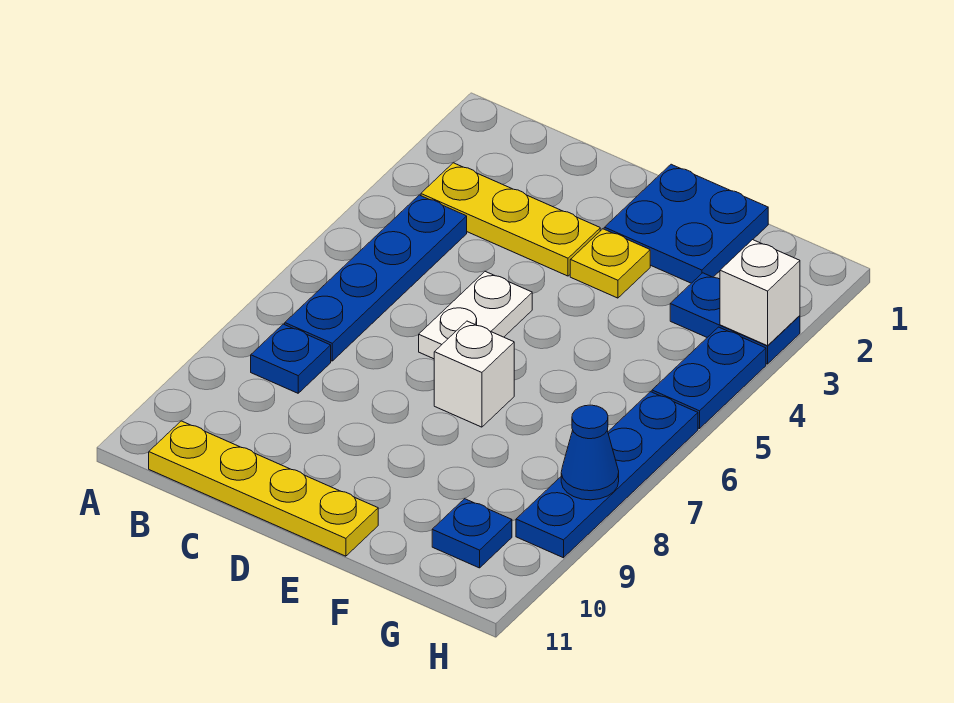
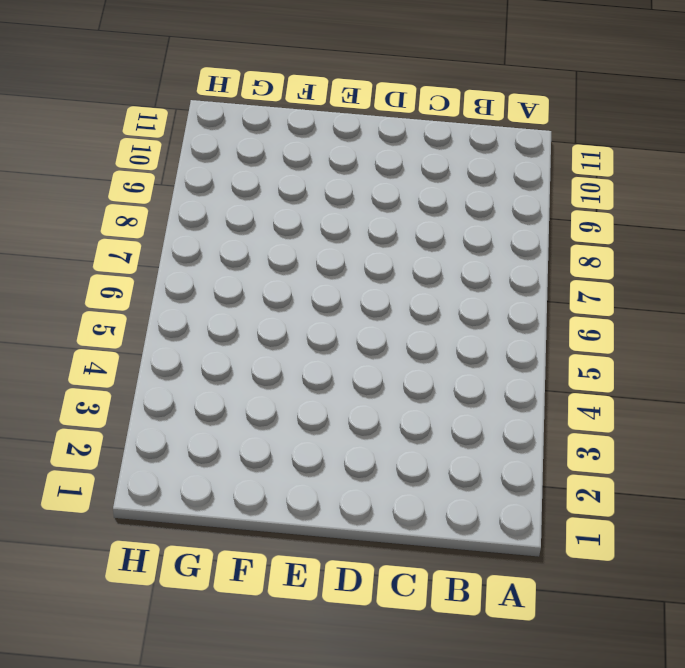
none -> yellow plate B3:D3 level 1
none -> blue plate B4:B7 level 1
none -> blue plate B8 level 1

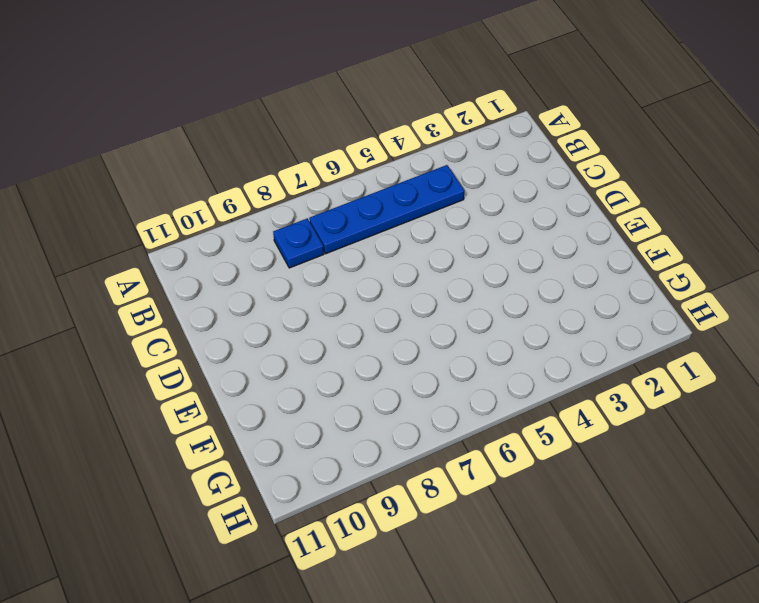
none -> yellow plate B3:D3 level 1
none -> yellow plate B11:E11 level 1
none -> white plate D5:D6 level 1

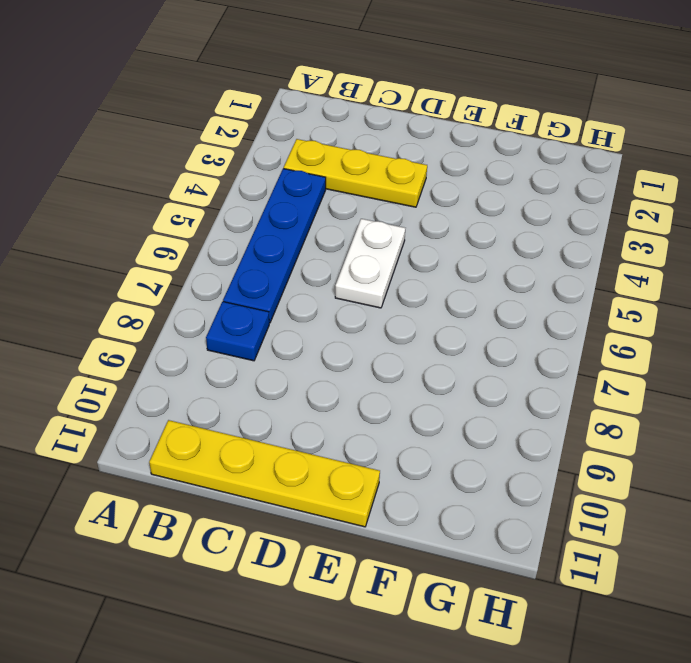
none -> blue plate E1:F2 level 1
none -> yellow plate E3 level 1
none -> white brick E7 level 1

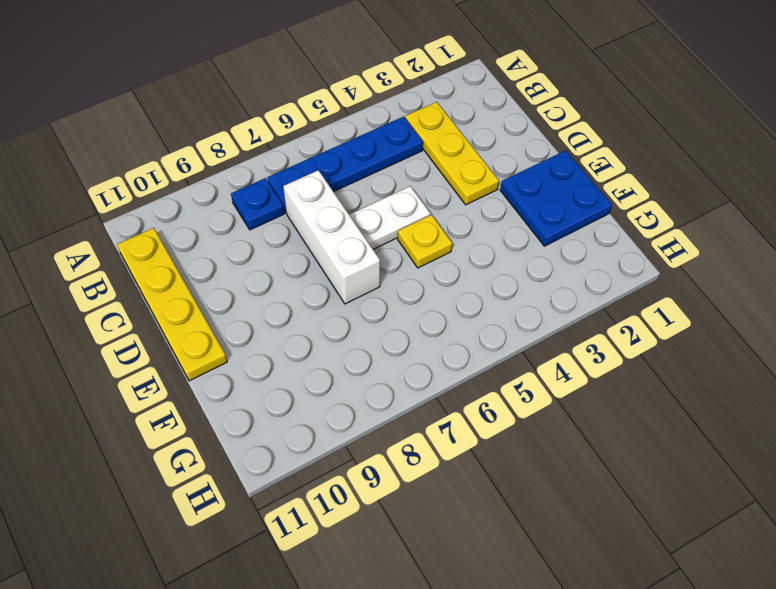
white brick C7:E7 level 1 -> white brick E7 level 1
yellow plate E5 level 1 -> yellow plate E3 level 1
none -> blue plate G3:H3 level 1
none -> blue plate G10 level 1
none -> blue plate H4:H5 level 1

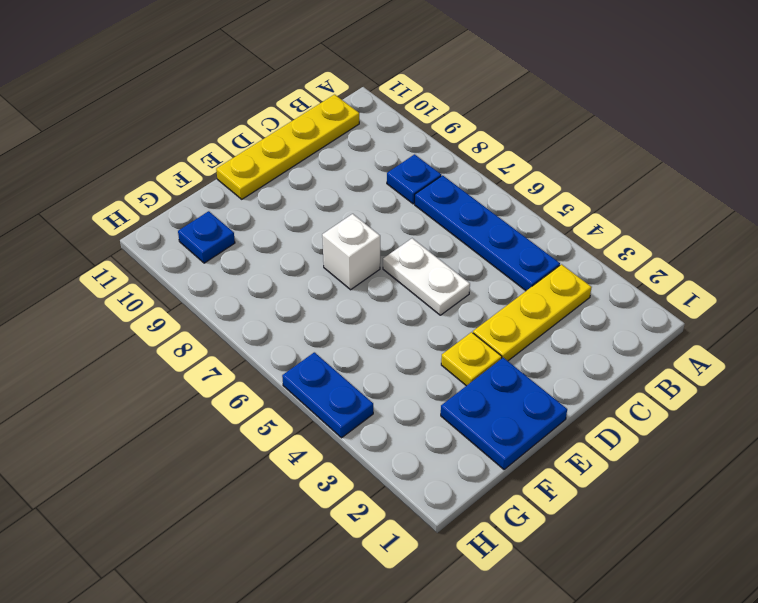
none -> blue plate G3:H3 level 1
none -> blue plate H6:H9 level 1
none -> white brick H3 level 2

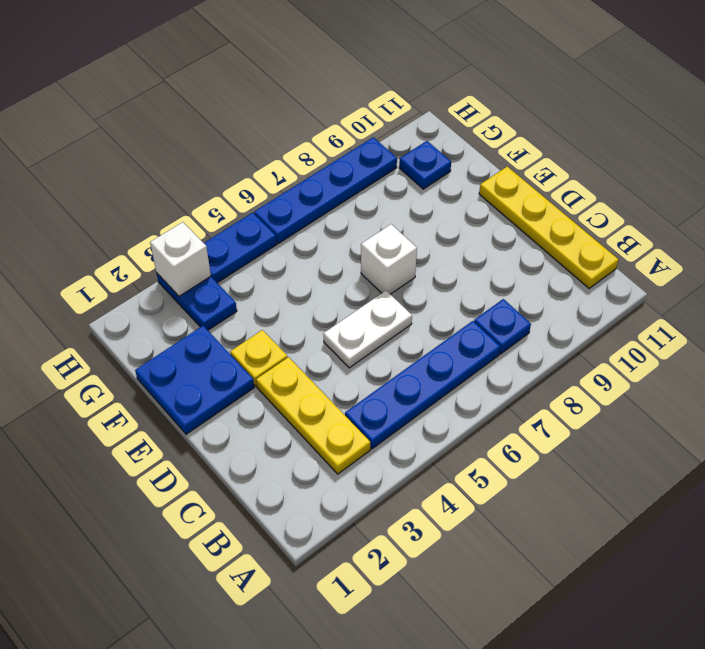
none -> blue cone H8 level 2

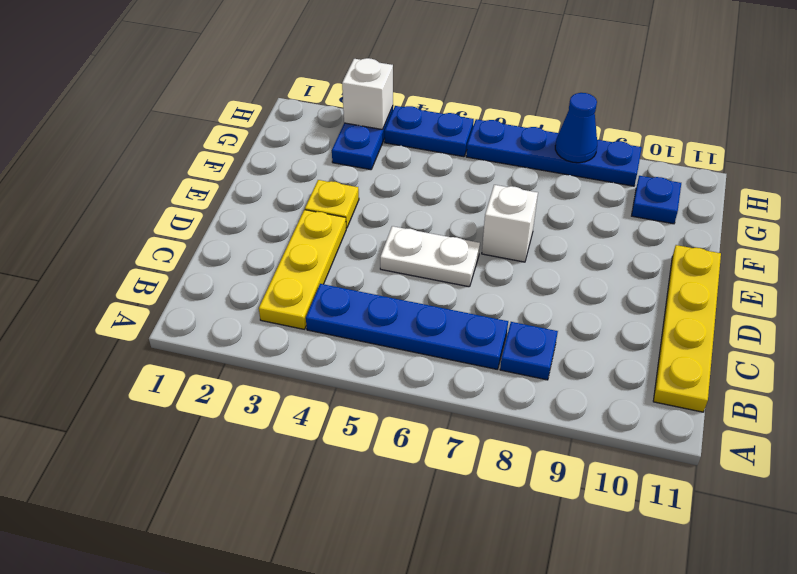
none -> blue plate E1:F2 level 1

